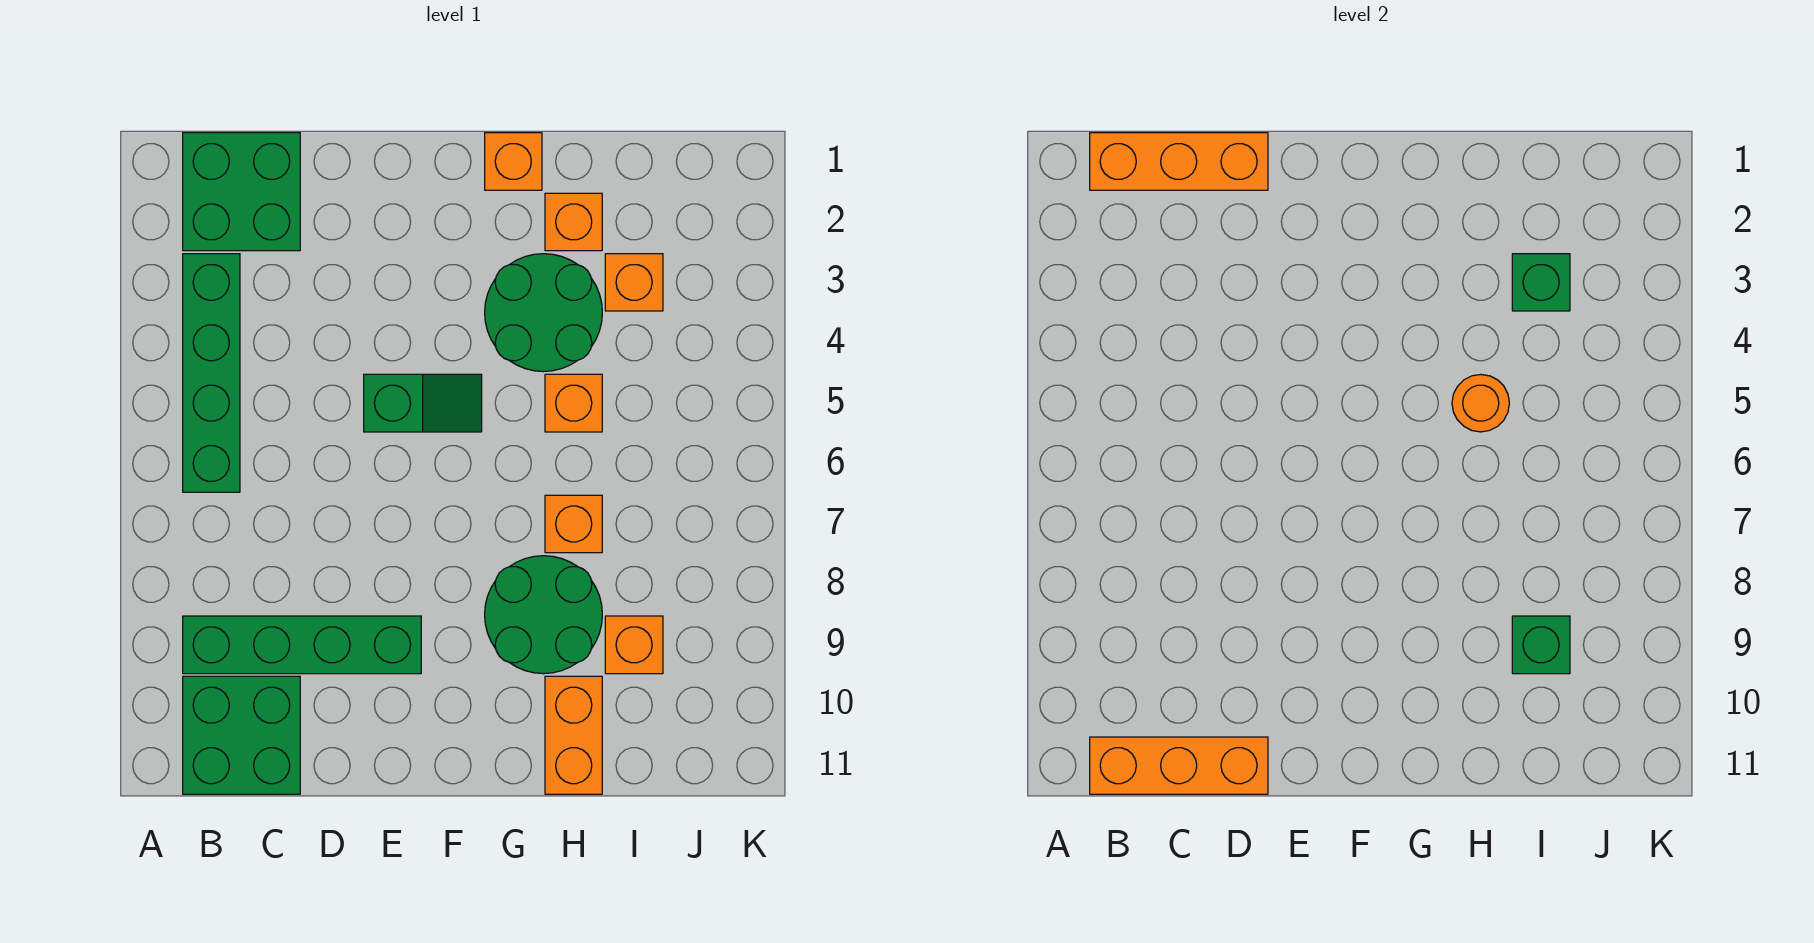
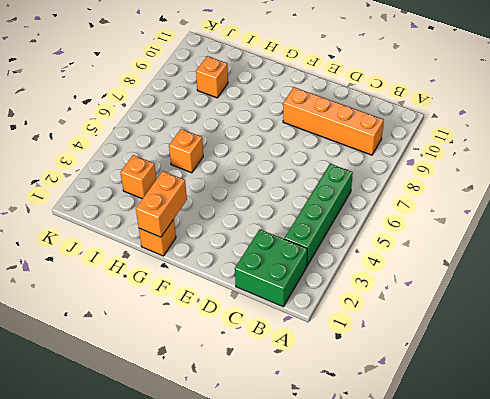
orange brick B9:E9 level 1 -> green brick B9:E9 level 1
orange brick G1:G2 level 2 -> orange brick H10:H11 level 1
none -> green brick B10:C11 level 1
none -> green slope E5:F5 level 1 top E
none -> green round brick G3:H4 level 1

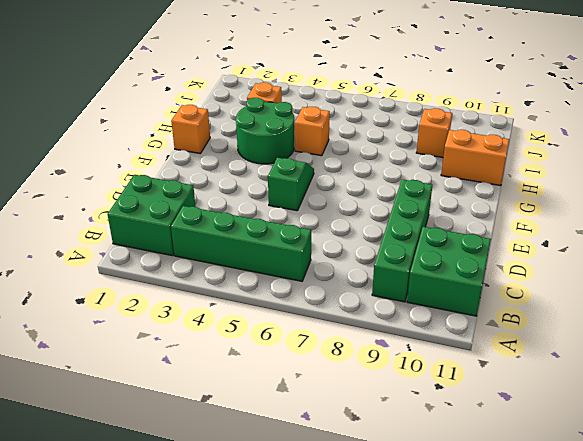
none -> green round brick G8:H9 level 1
none -> orange brick H2 level 1
none -> orange brick H7 level 1

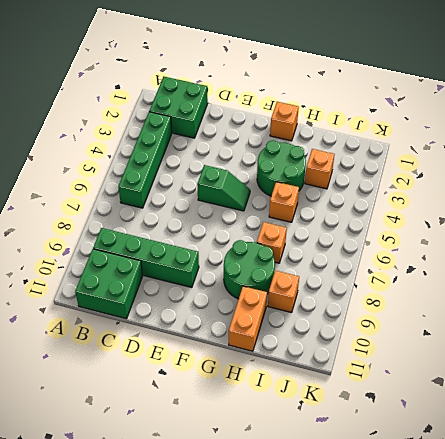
none -> orange brick H2 level 1
none -> orange brick B1:D1 level 2
none -> orange brick B11:D11 level 2

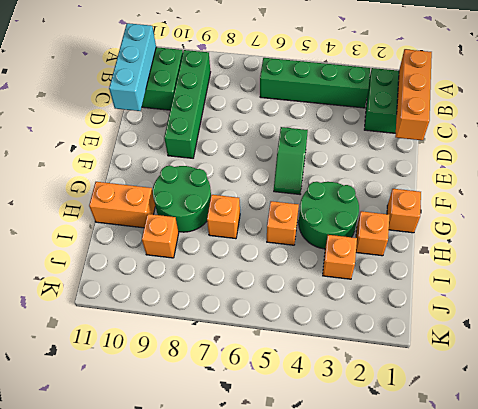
cyan brick B11:D11 level 2 -> orange brick B11:D11 level 2
none -> orange round brick H5 level 2
none -> green brick I3 level 2
none -> green brick I9 level 2

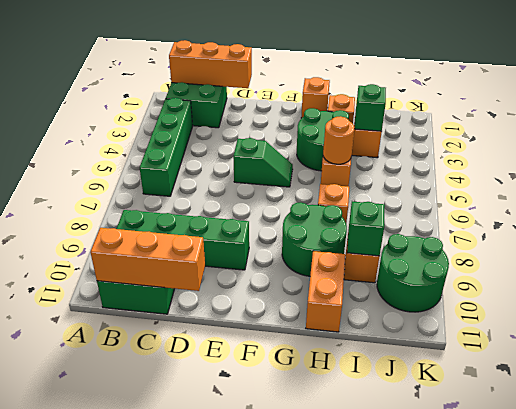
green round brick J9:K10 level 1 -> none

